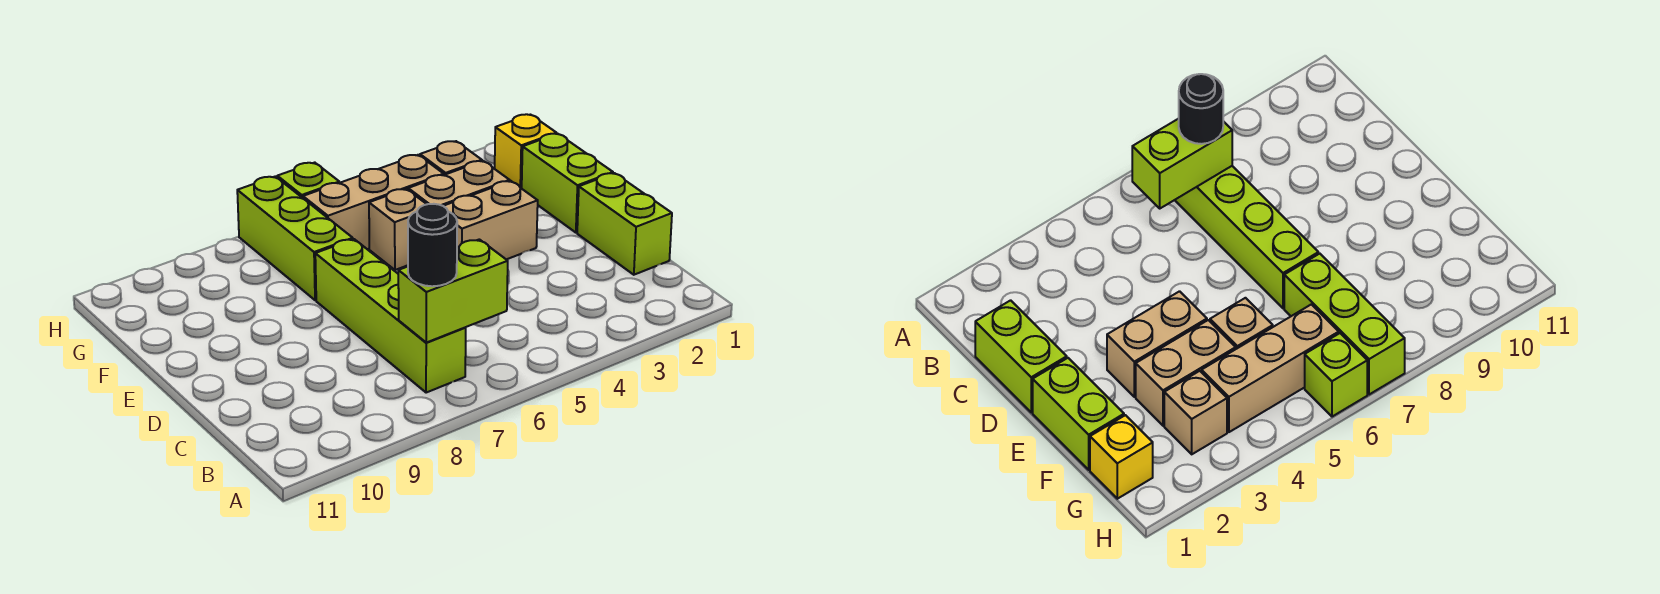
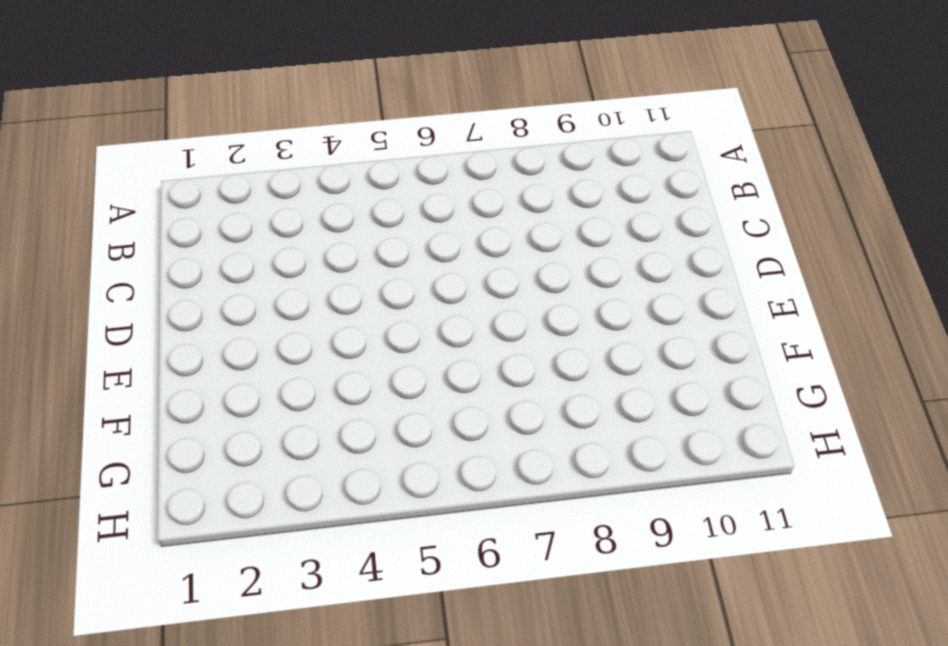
none -> lime brick B7:E7 level 1
none -> lime brick C1:D1 level 1
none -> lime brick E1:F1 level 1

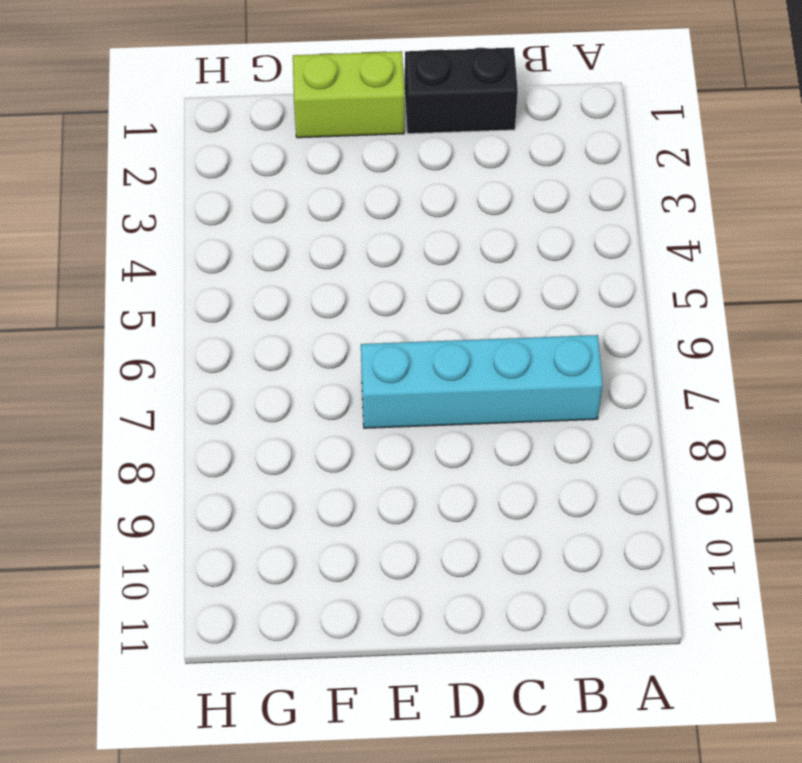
cyan brick B7:E7 level 1 -> lime brick B7:E7 level 1
black brick C1:D1 level 1 -> lime brick C1:D1 level 1
none -> tan brick E3:E4 level 1
none -> tan brick F3:F4 level 1
none -> tan brick F5 level 1

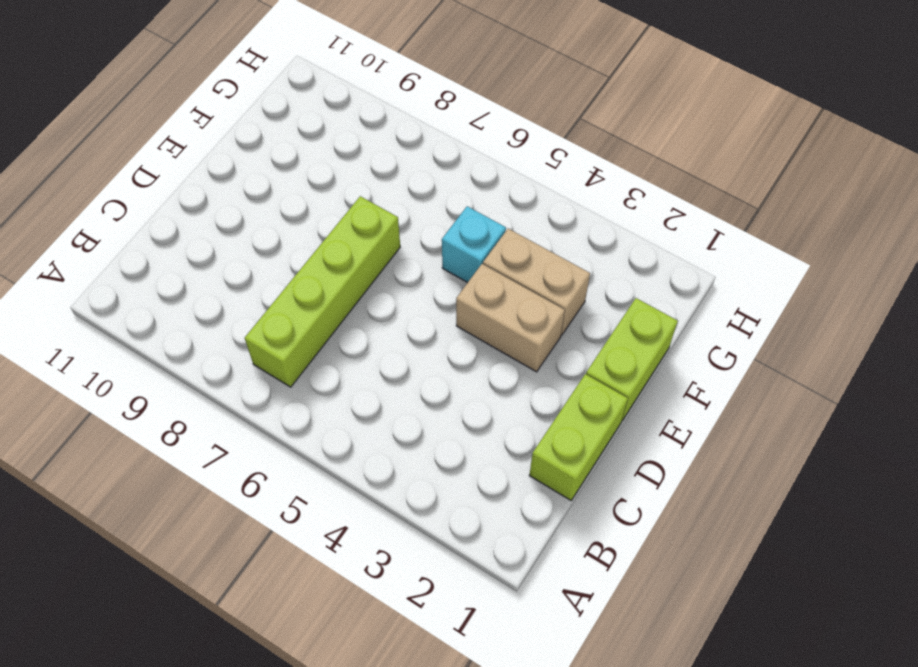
cyan brick F5 level 1 -> tan brick F5 level 1
none -> lime brick F7:H7 level 1
none -> yellow brick G1 level 1
none -> tan brick G3 level 1

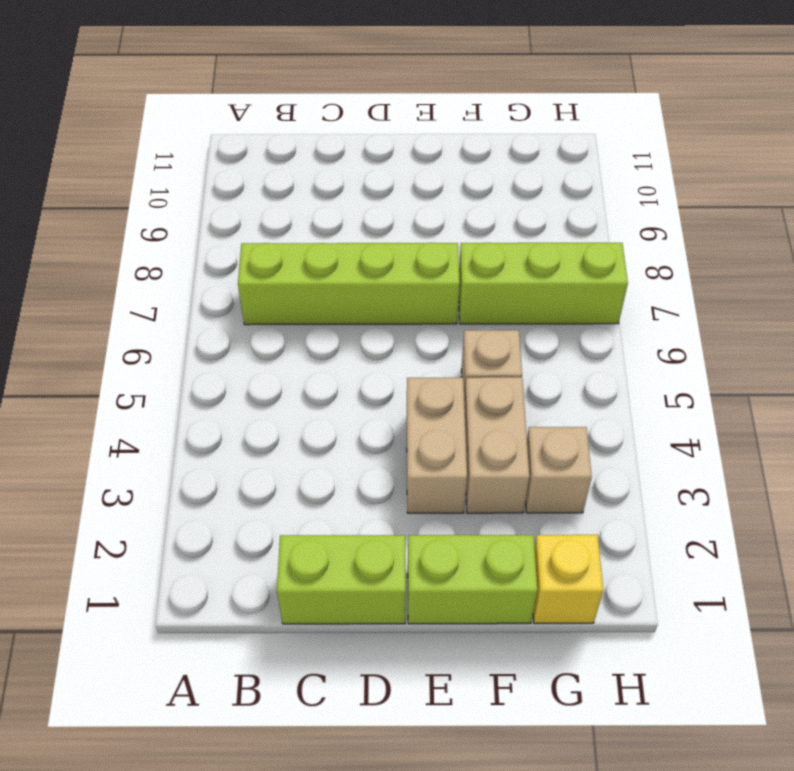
none -> tan brick G4:G6 level 1
none -> lime brick H6 level 1
none -> lime brick B6:B7 level 2

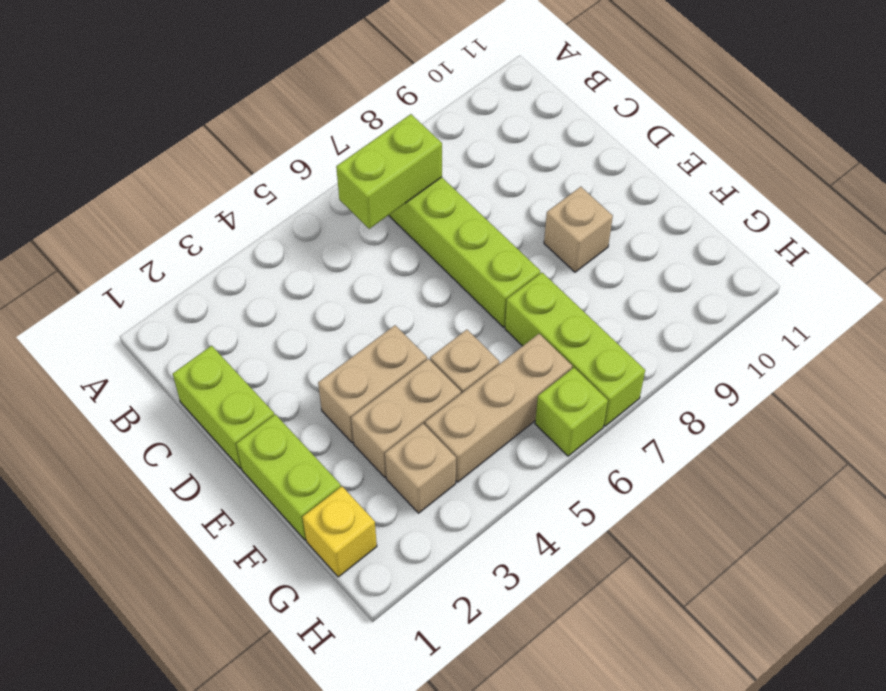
tan brick E9 level 1 -> none
none -> black round brick B7 level 3

